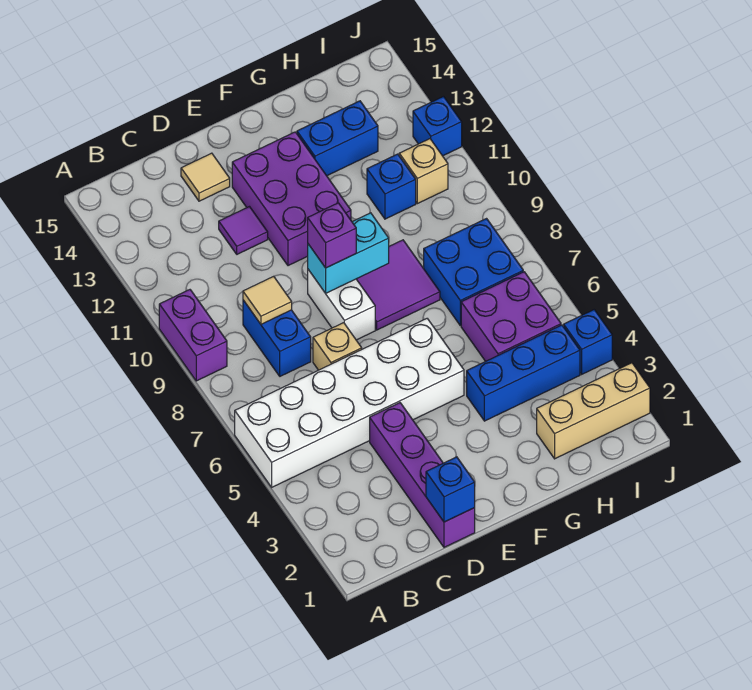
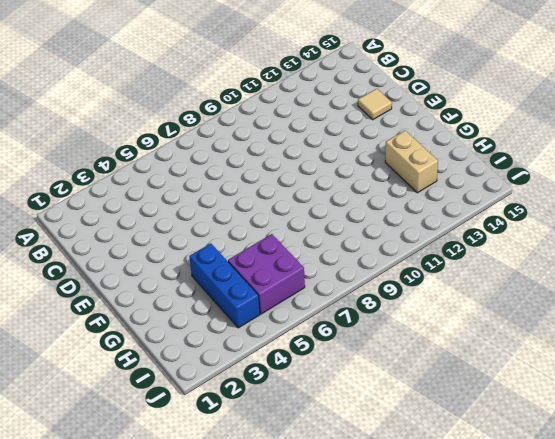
tan brick G13:H13 level 1 -> blue brick G13:H13 level 1
none -> white brick A5:F6 level 1
none -> purple brick A9:A10 level 1
none -> blue brick C8:C9 level 1

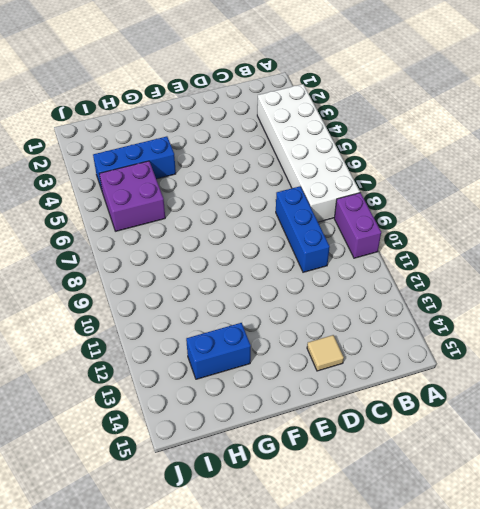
white brick A3:B8 level 1 -> white brick A5:F6 level 1
blue brick C8:C10 level 1 -> blue brick C8:C9 level 1
none -> purple brick D1:D4 level 1
none -> tan brick D7 level 1
none -> purple tile D12 level 1

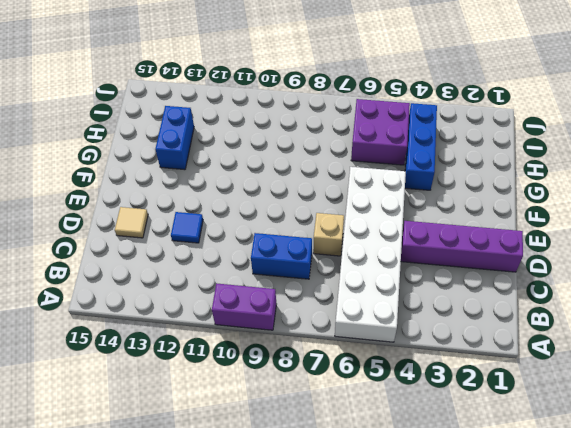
blue tile D12 level 1 -> purple tile D12 level 1
none -> white brick E8:E9 level 1
none -> purple brick E11:F13 level 1
none -> purple tile F8:G9 level 1

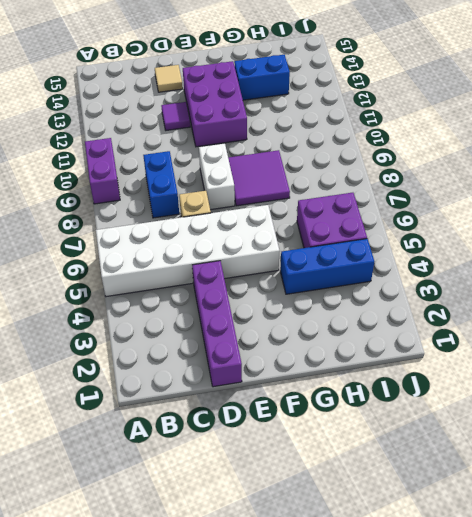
none -> tan brick H2:J2 level 1
none -> blue brick H7:I8 level 1
none -> blue brick H11 level 1

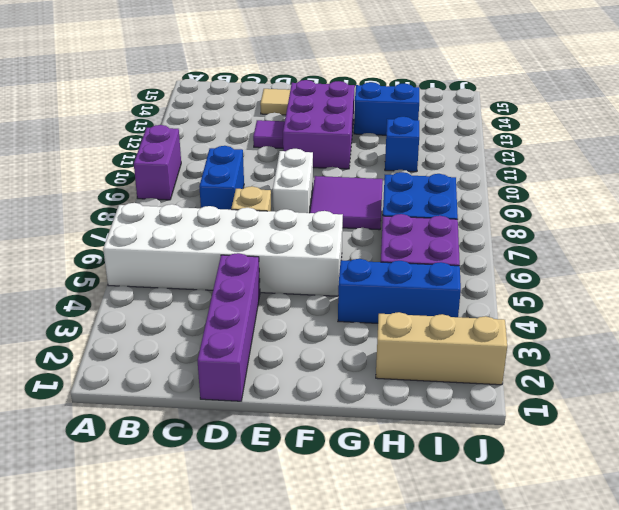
none -> tan brick I11 level 1
none -> blue brick J4 level 1
none -> blue brick J12 level 1

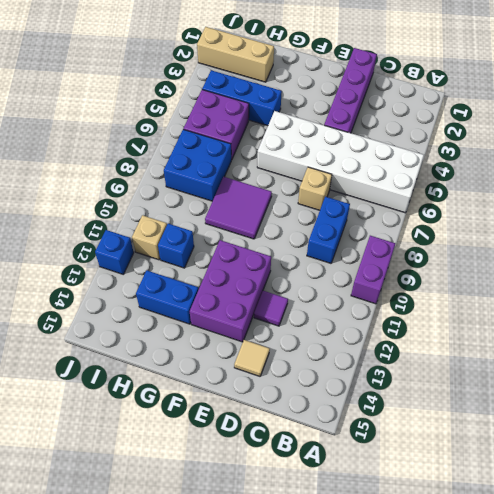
none -> white brick E8:E9 level 1
none -> blue brick J4 level 1
none -> tan tile C9 level 2

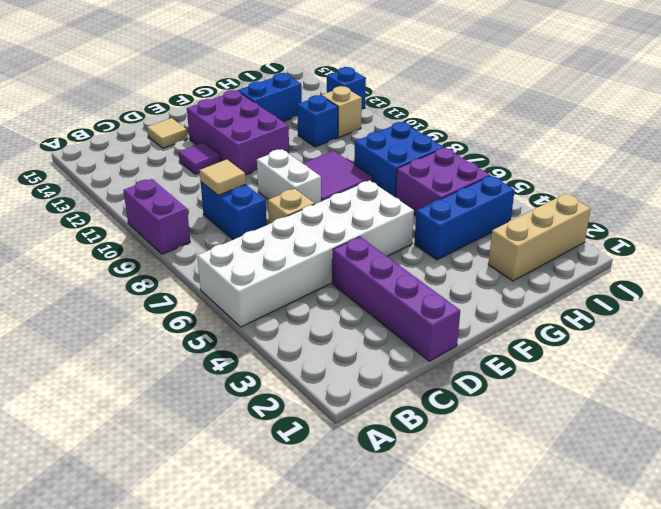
none -> blue brick J4 level 1
none -> blue brick D1 level 2
none -> cyan brick E9:F9 level 2

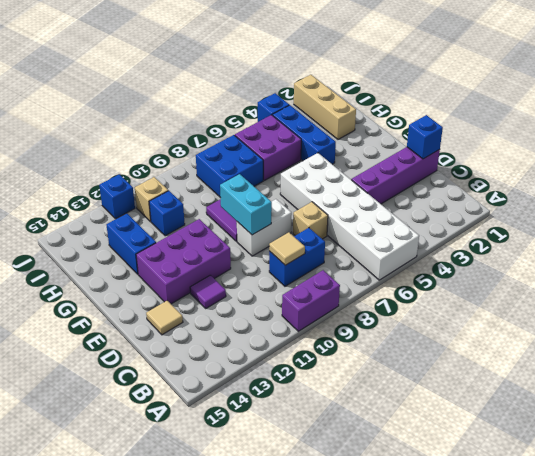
none -> purple brick E9 level 3

